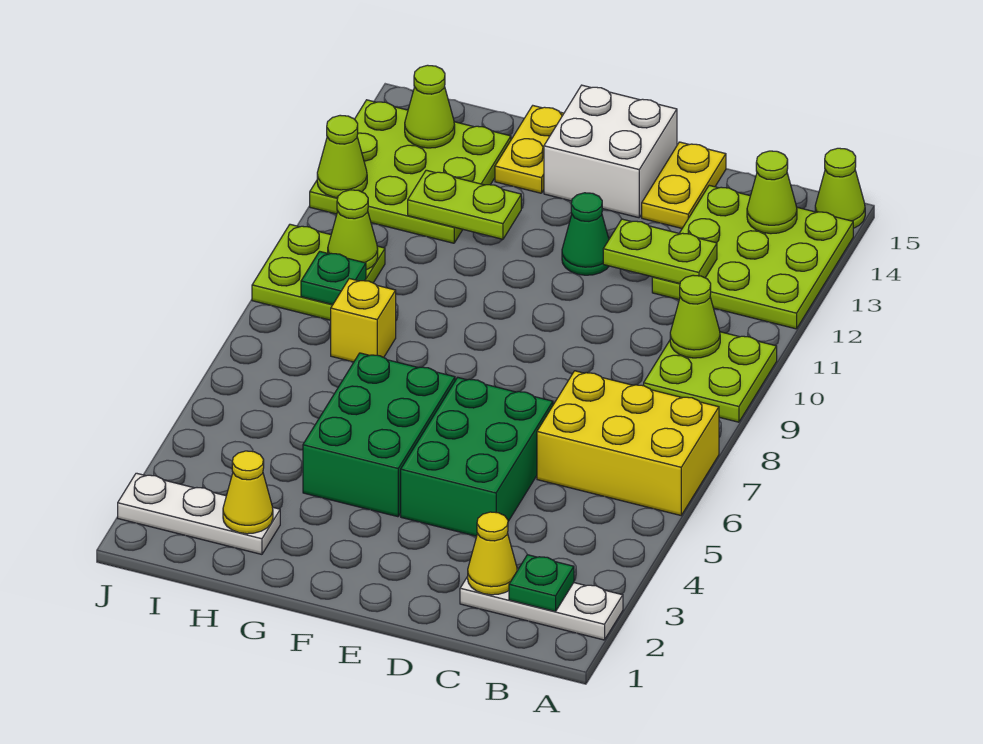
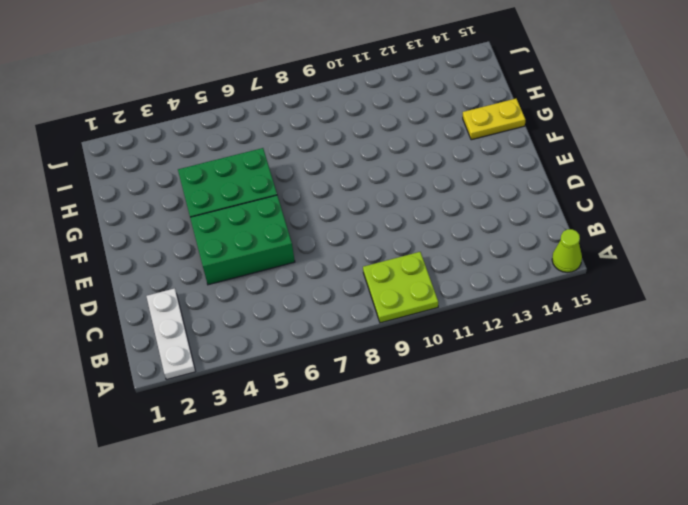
none -> yellow brick A6:C7 level 1
none -> lime plate A12:C14 level 1
none -> yellow plate D14:D15 level 1

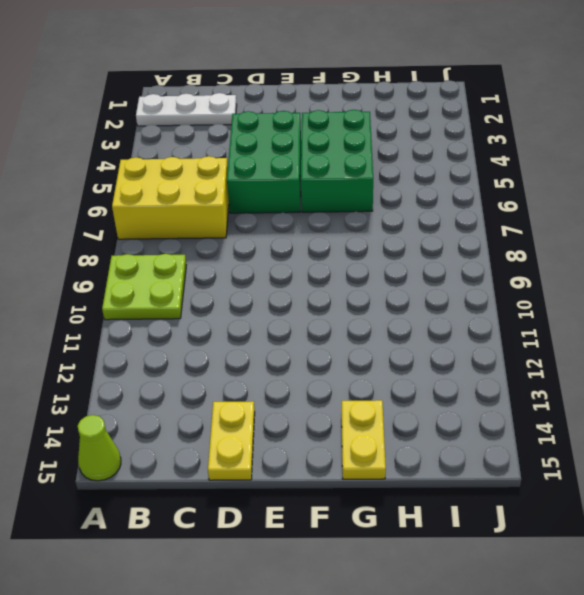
none -> lime plate A12:C14 level 1
none -> green cone E12 level 1
none -> white brick E14:F15 level 1

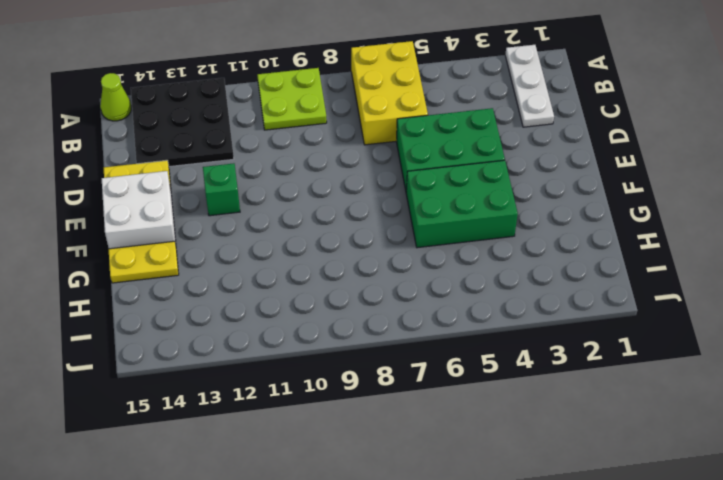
black plate A12:C14 level 1 -> lime plate A12:C14 level 1
green brick E12 level 1 -> green cone E12 level 1
none -> white plate H2:J2 level 1
none -> yellow brick H8 level 1
none -> lime plate H12:J14 level 1

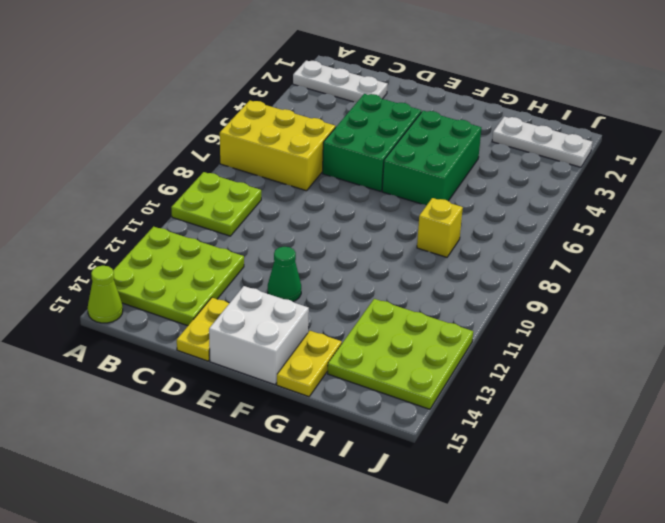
none -> lime plate I9:J10 level 1
none -> green plate B2 level 2
none -> lime cone B10 level 2

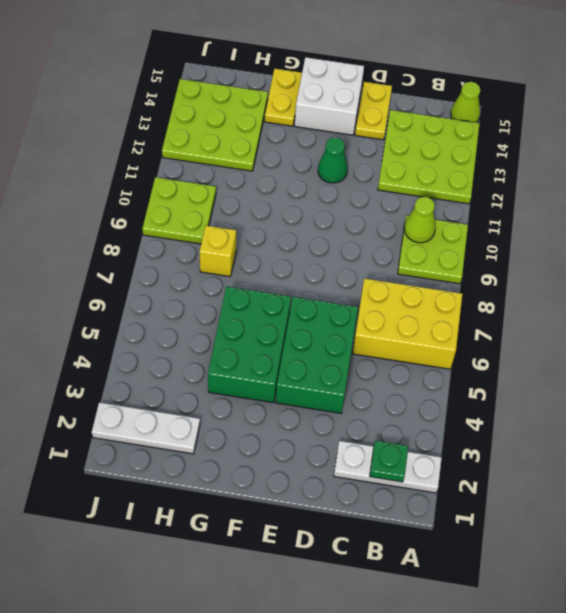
none -> lime cone B14 level 2
none -> yellow cone C2 level 2
none -> lime plate C12:D12 level 2

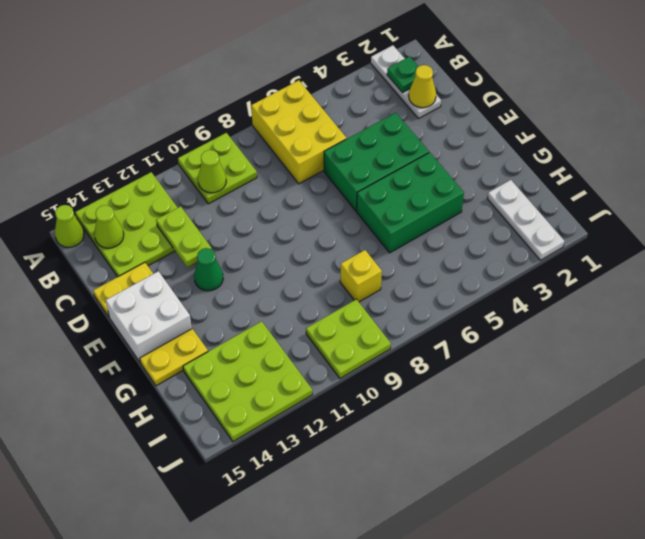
none -> lime plate G12:H12 level 2
none -> yellow cone H2 level 2
none -> green plate I9 level 2

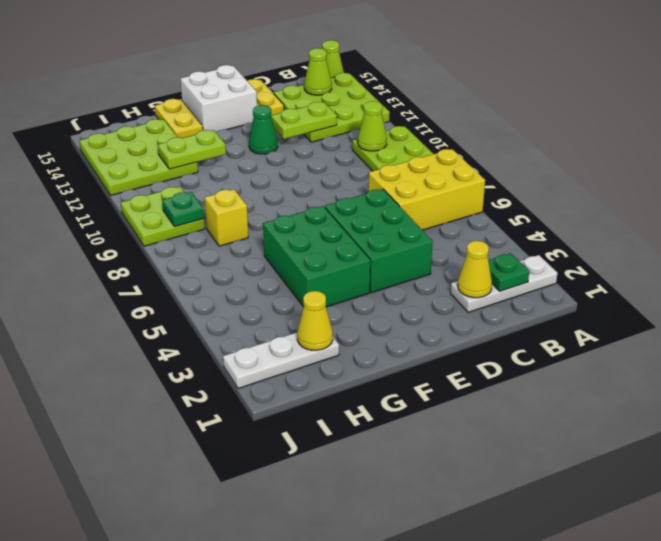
none -> lime cone I10 level 2
none -> lime cone I14 level 2
none -> lime cone J12 level 2

